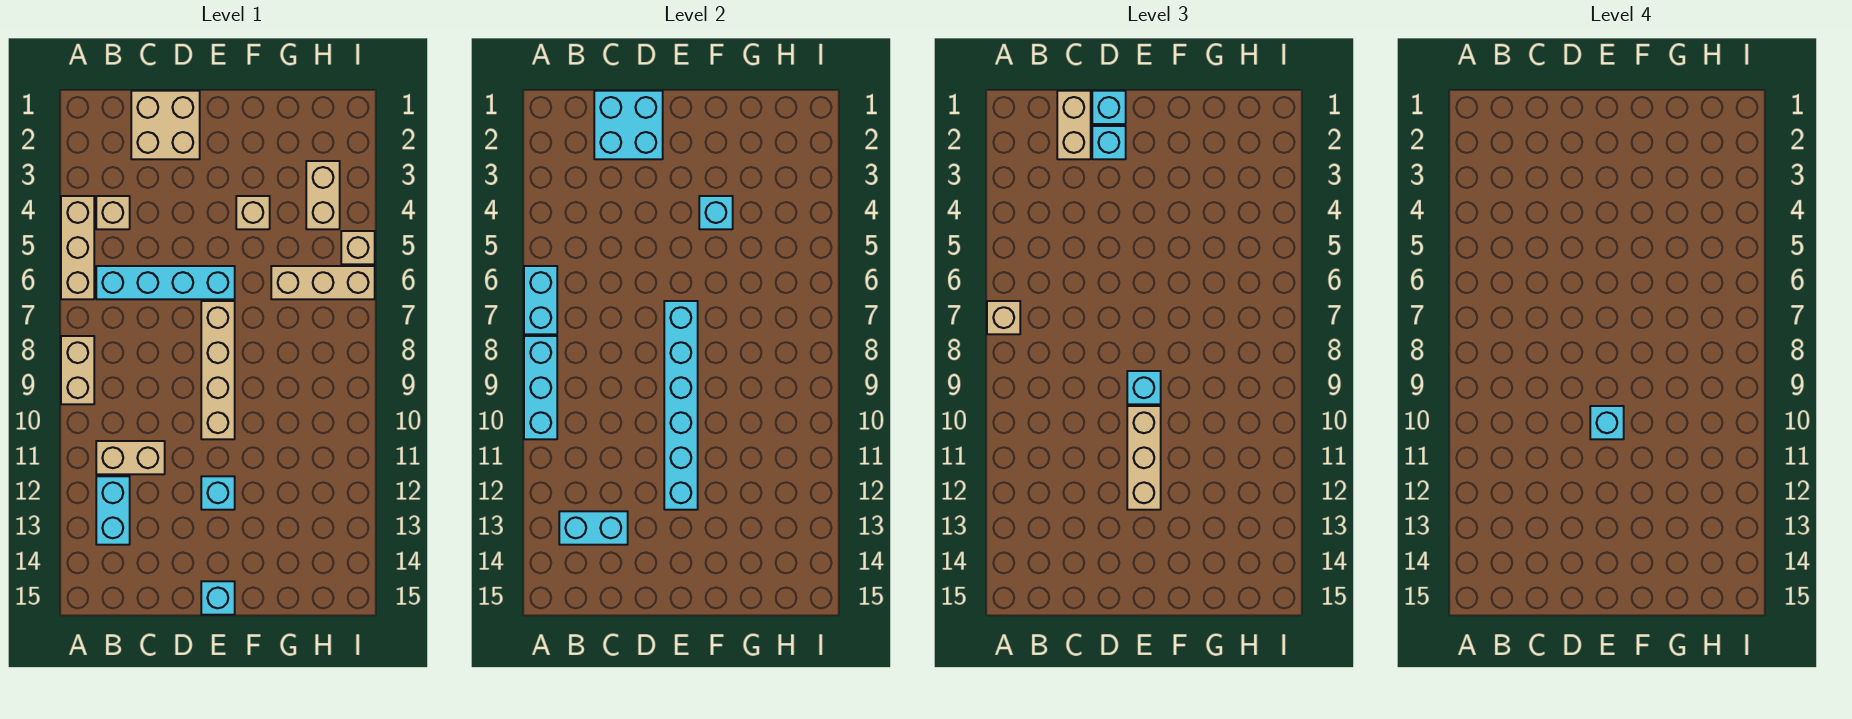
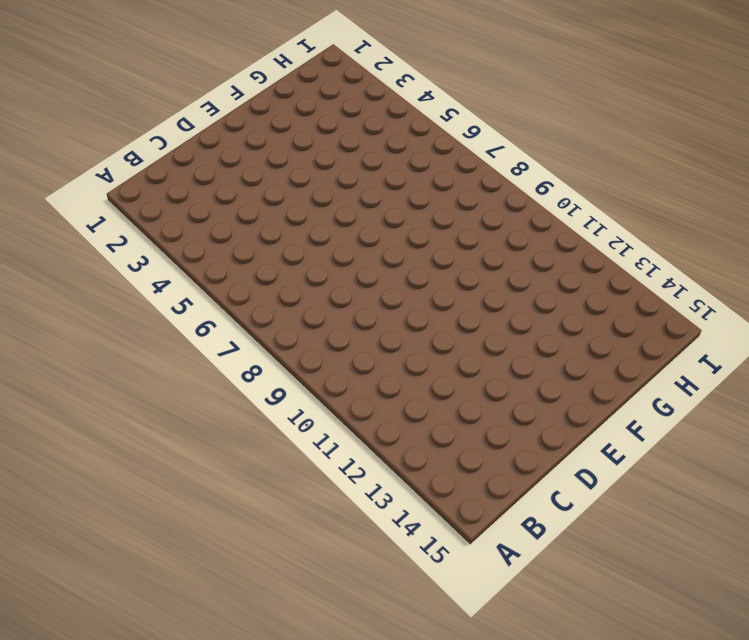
none -> tan brick A4:A6 level 1
none -> tan brick A8:A9 level 1
none -> tan brick B4 level 1

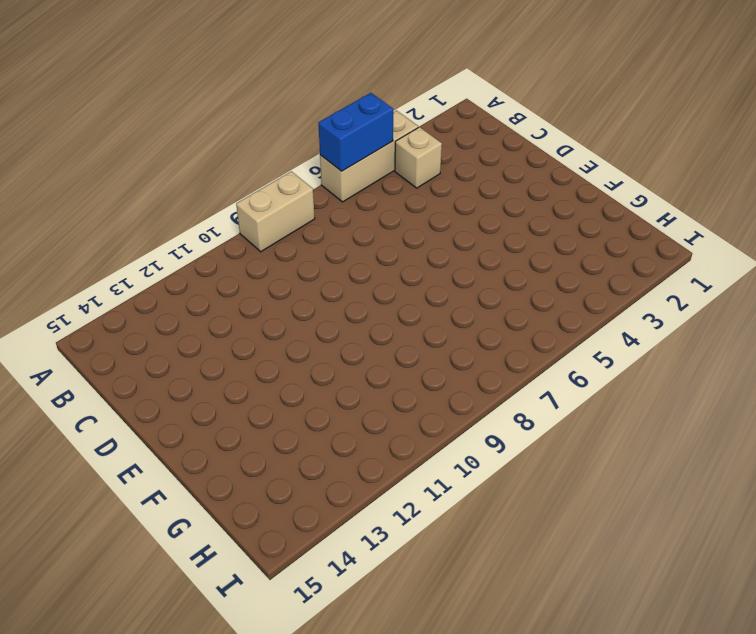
blue brick A5:A6 level 2 -> cyan brick A6:A7 level 2
none -> cyan brick B6:E6 level 1
none -> tan brick B11:C11 level 1
none -> cyan brick B12:B13 level 1

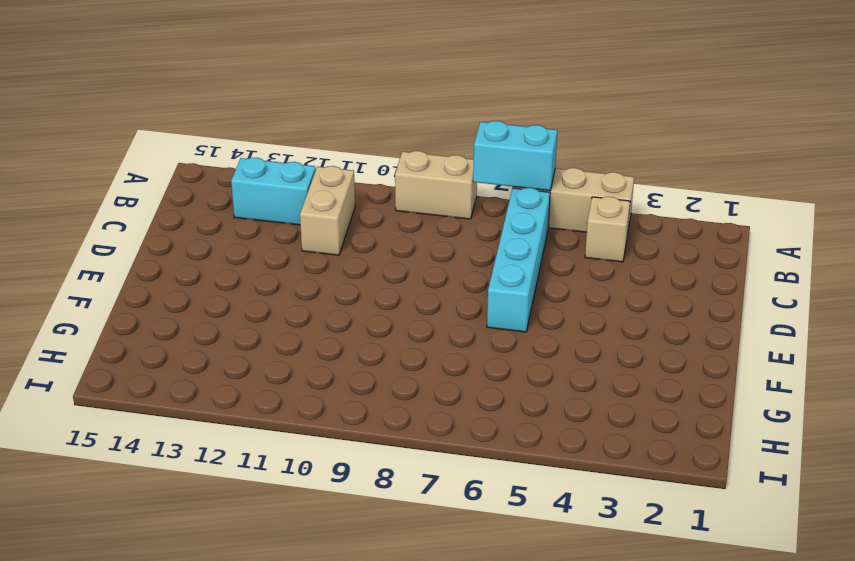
none -> tan brick C1:D2 level 1
none -> tan brick E7:E10 level 1
none -> cyan brick E12 level 1

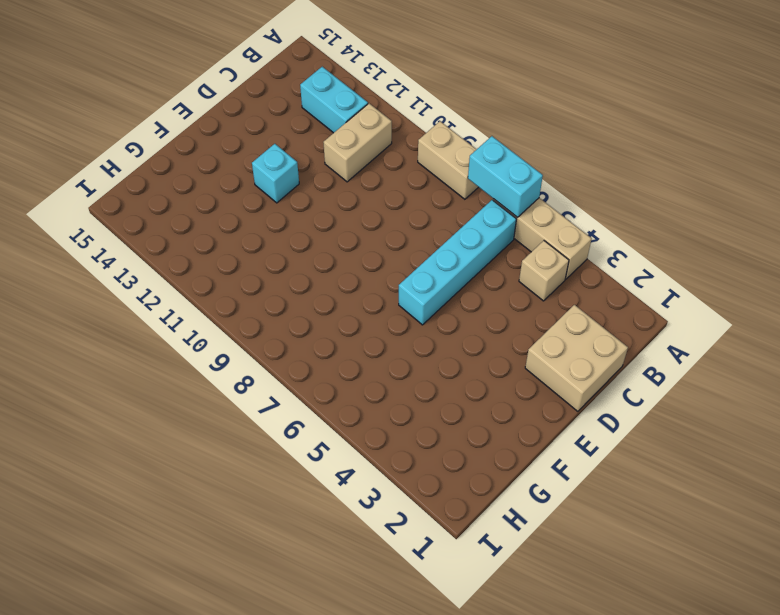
none -> tan brick E7:E10 level 1
none -> cyan brick E15 level 1
none -> tan brick F4 level 1

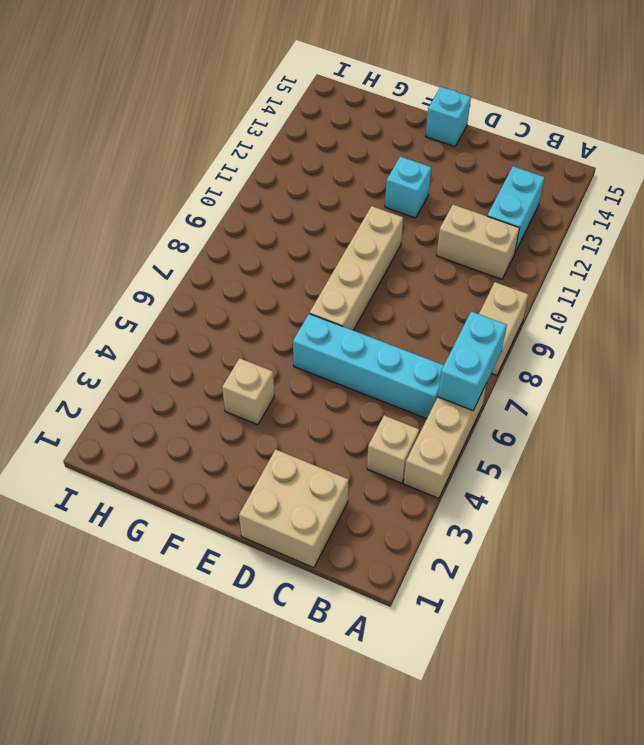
none -> tan brick G6:I6 level 1
none -> tan brick H3:H4 level 1
none -> tan brick I5 level 1

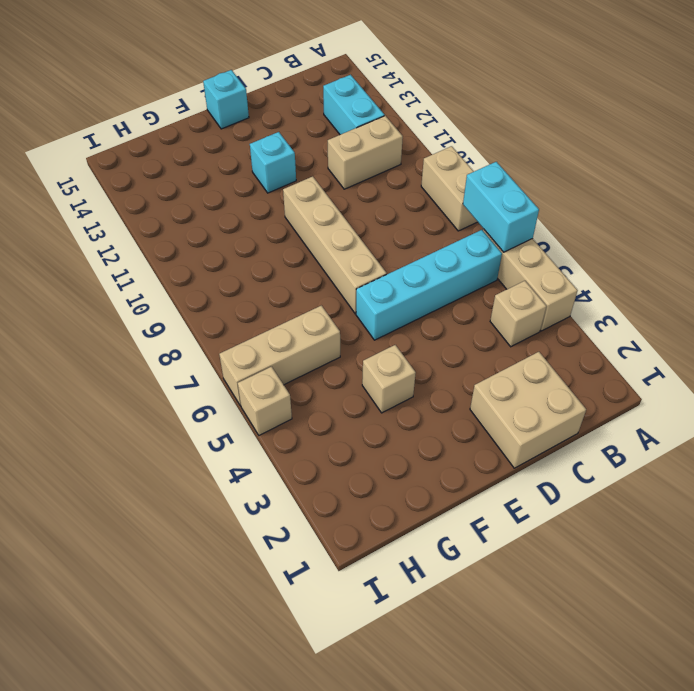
none -> tan brick H3:H4 level 1
none -> cyan brick A8:A10 level 2
none -> cyan brick B13:C13 level 2

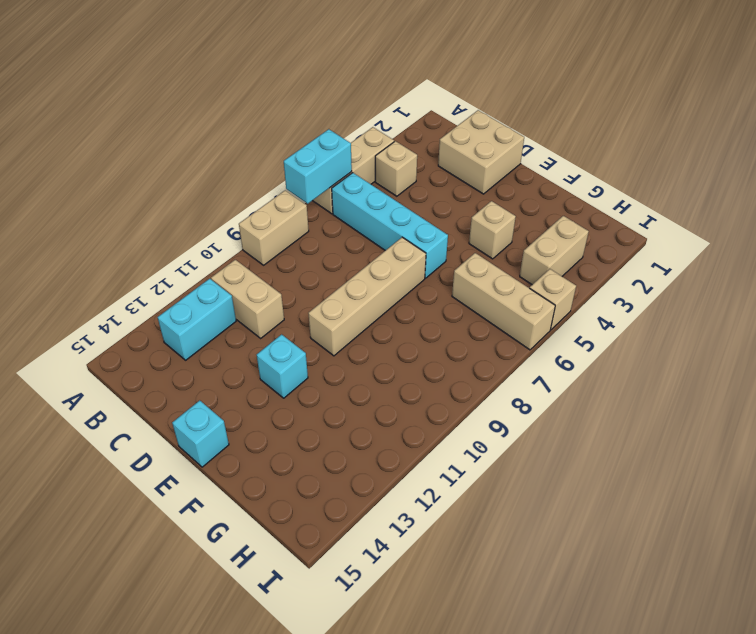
none -> cyan brick A8:A10 level 2
none -> cyan brick B13:C13 level 2
none -> cyan brick C1:D2 level 2

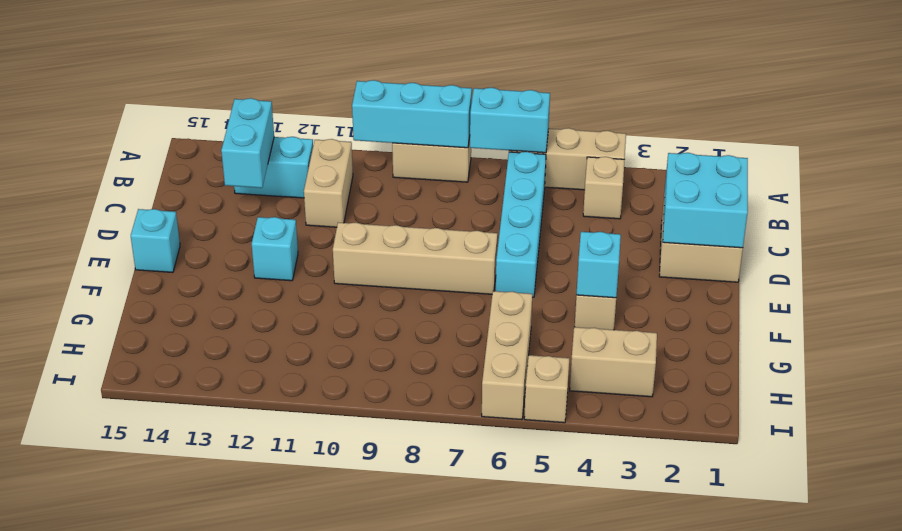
none -> cyan brick E7:E12 level 2
none -> tan brick A7 level 3
none -> tan brick C1:C2 level 3

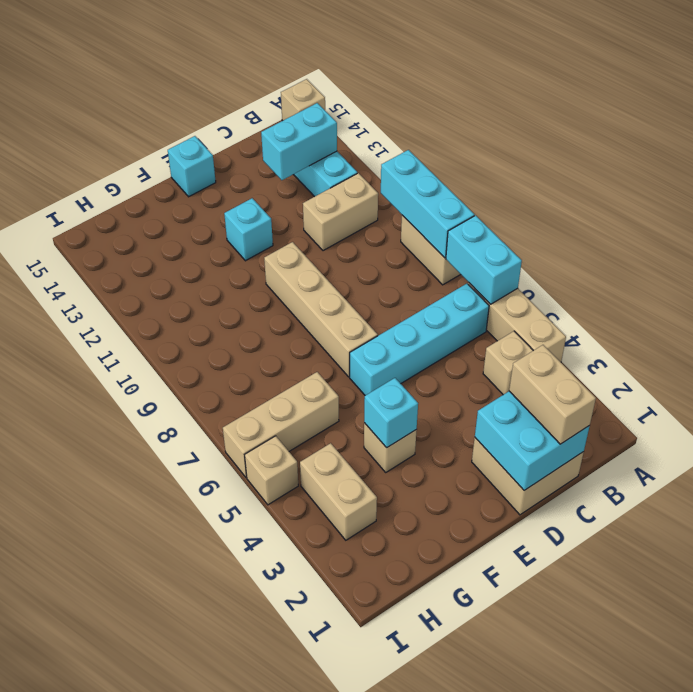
tan brick A15 level 1 -> tan brick A7 level 3
none -> cyan brick E7:E12 level 2
none -> cyan brick D1 level 3
none -> cyan brick D2 level 3

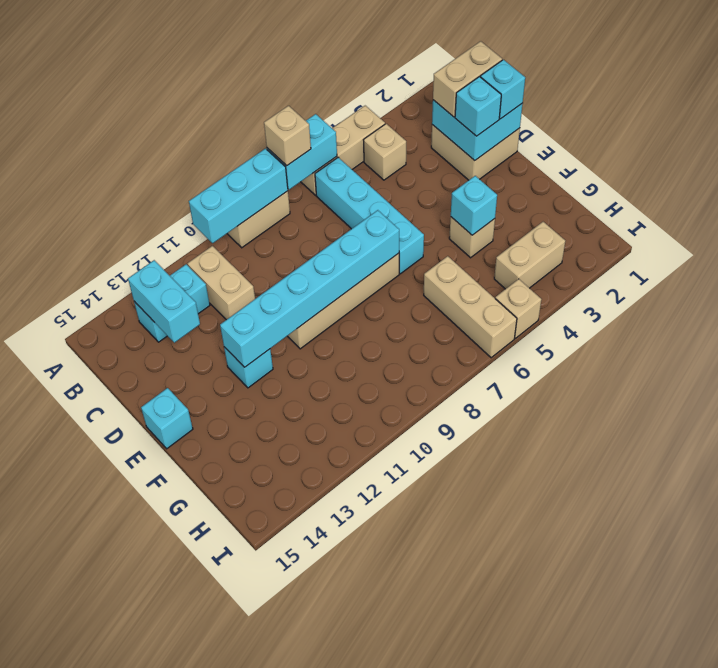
none -> cyan brick E9 level 3
none -> tan brick E10:E12 level 3
none -> cyan brick E10 level 4

